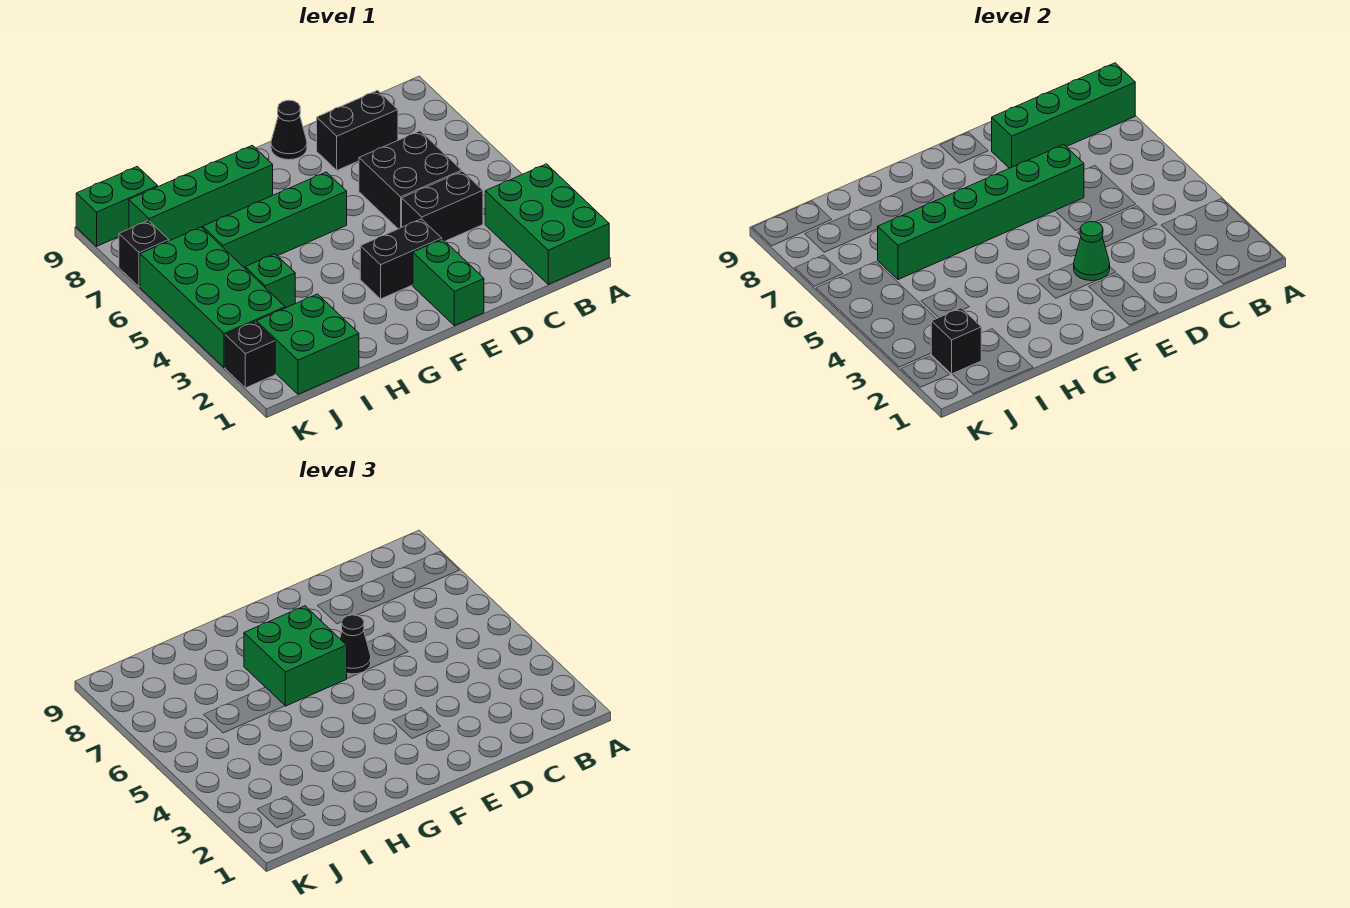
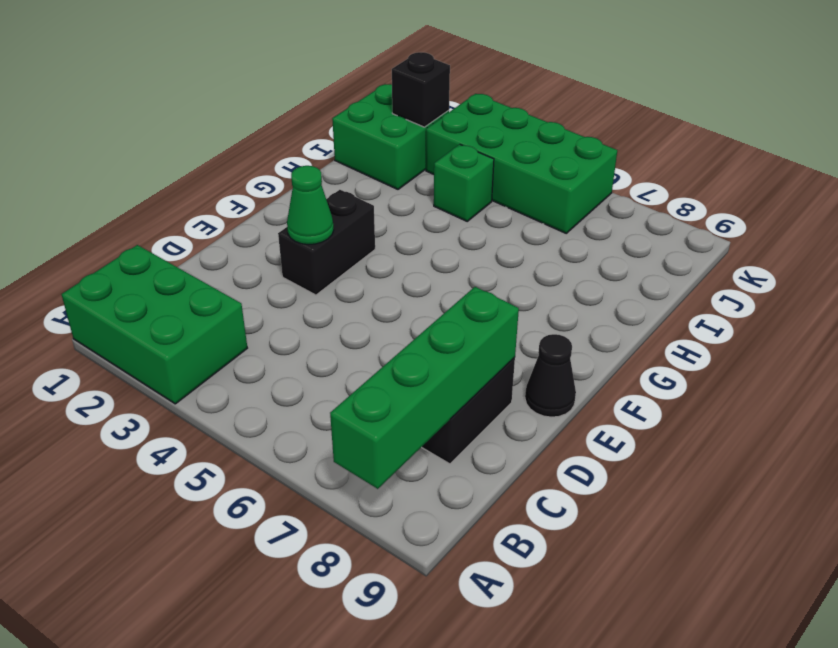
none -> black brick C4:D4 level 1
none -> black brick C5:D6 level 1
none -> green brick E1:E2 level 1

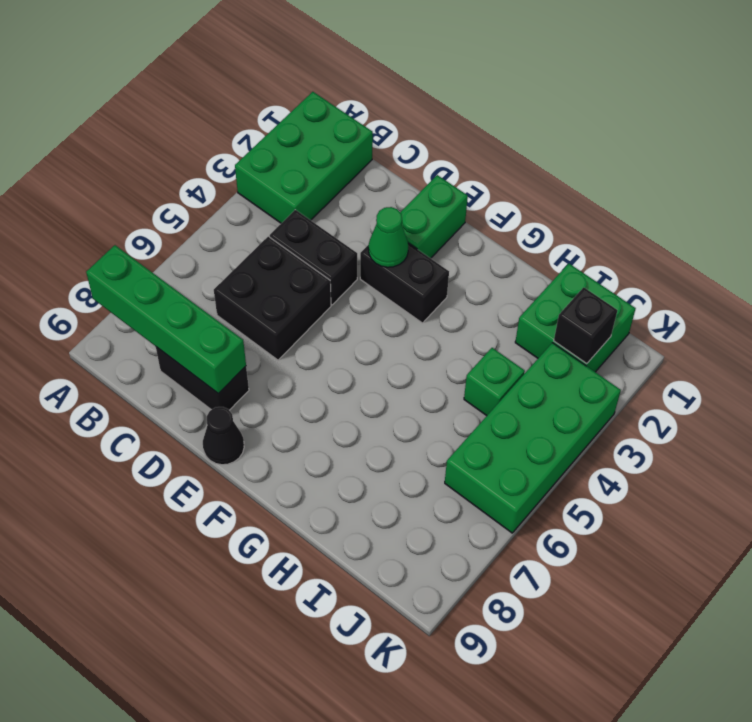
none -> green brick F6:I6 level 1
none -> green brick G8:J8 level 1
none -> green brick J9:K9 level 1

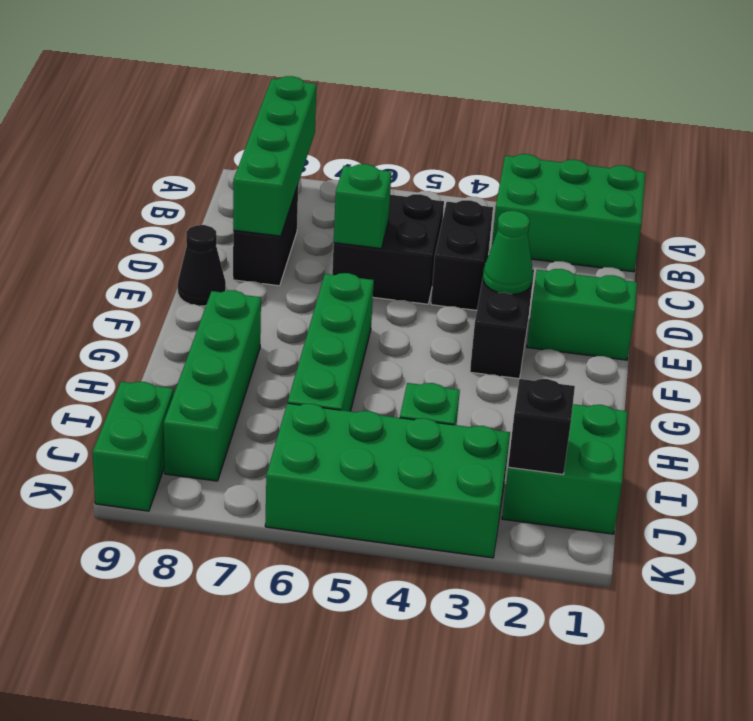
green brick D6 level 2 -> green brick D6:I6 level 2
none -> black brick K2 level 1
none -> black brick K7 level 1
none -> black cone E6 level 3

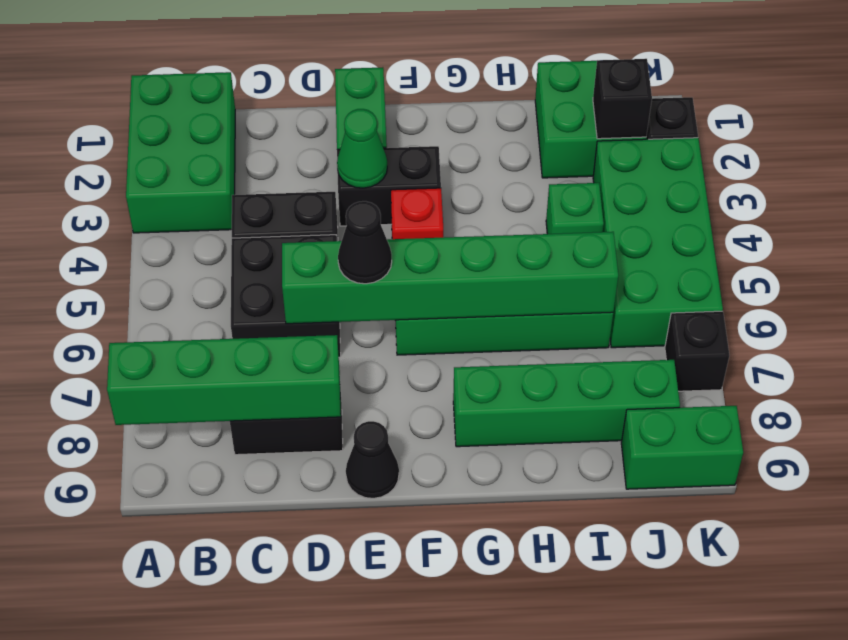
red brick F4 level 1 -> none
none -> green brick F6:G7 level 3

